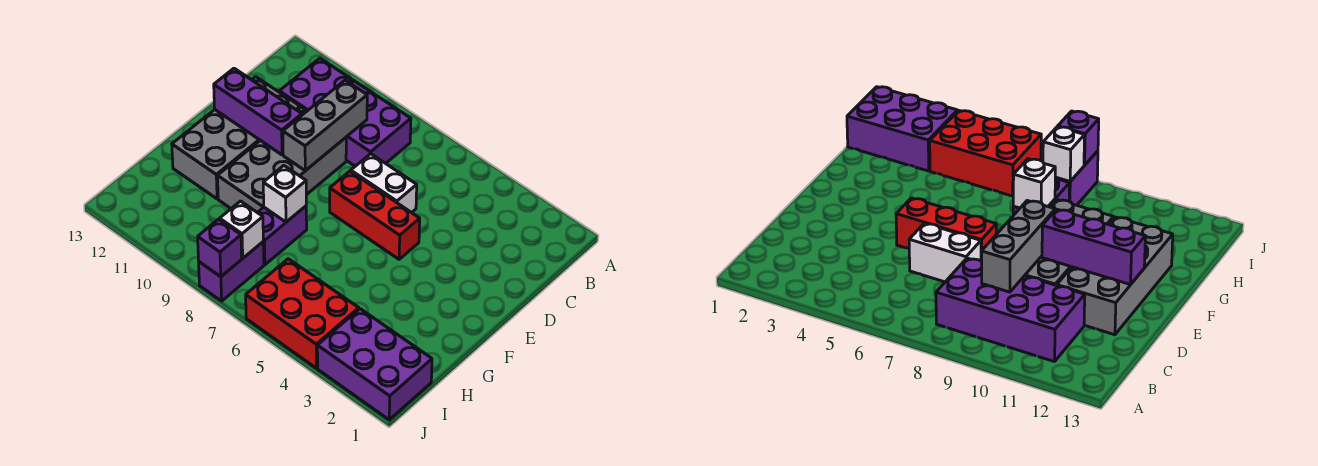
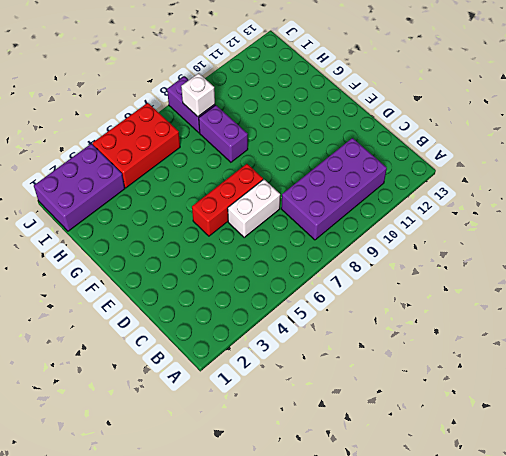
none -> grey brick D9:G10 level 1
none -> grey brick D11:G12 level 1
none -> grey brick C9:E9 level 2

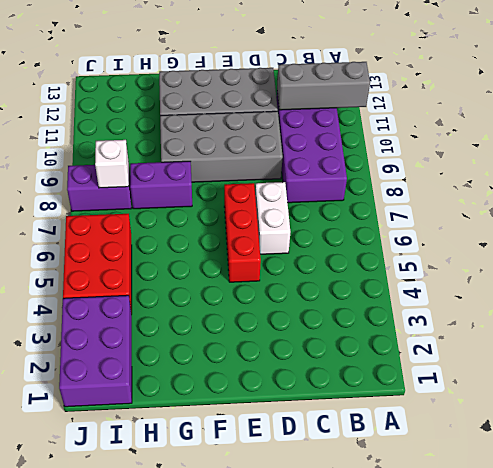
grey brick A11:C11 level 2 -> grey brick C9:E9 level 2
none -> purple brick E10:E12 level 2
none -> white brick G8 level 2
none -> purple brick J8 level 2

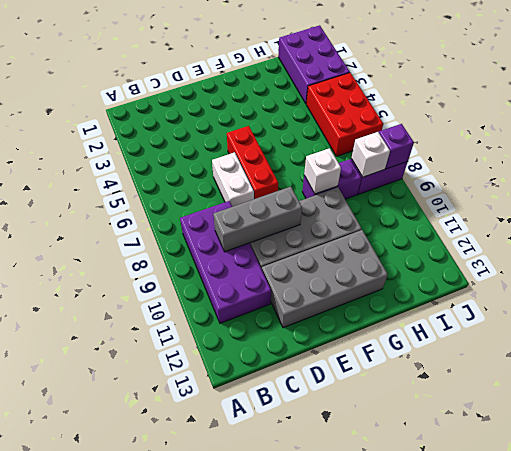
none -> purple brick E10:E12 level 2

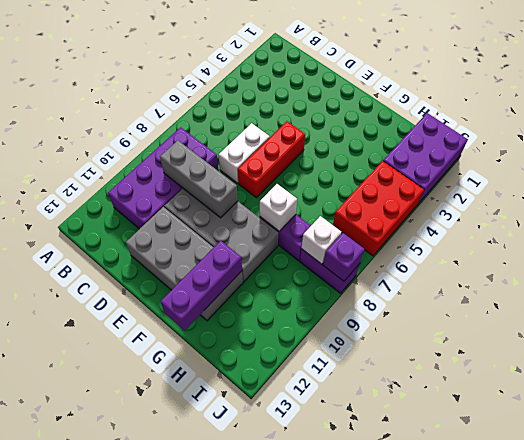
purple brick G11:G13 level 2 -> purple brick E10:E12 level 2

